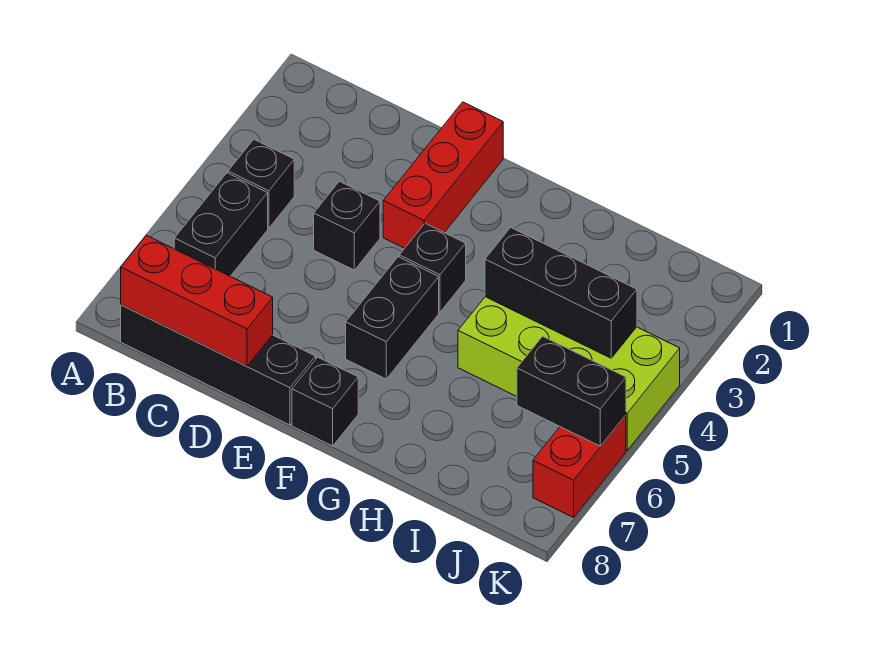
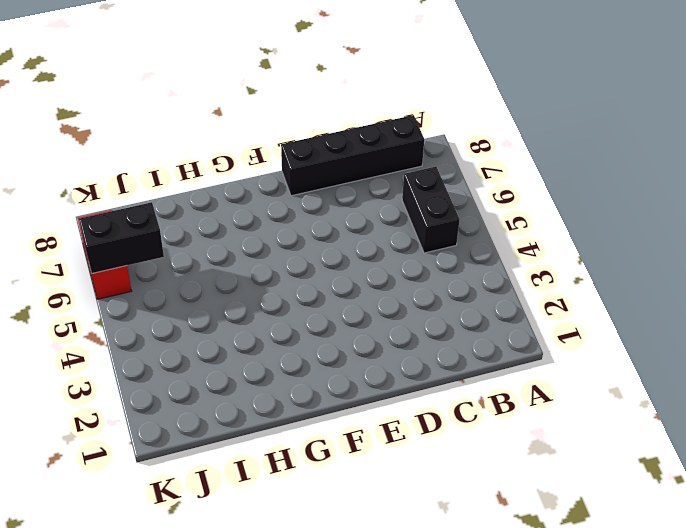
none -> black brick B4 level 1
none -> black brick D4 level 1
none -> red brick E1:E3 level 1

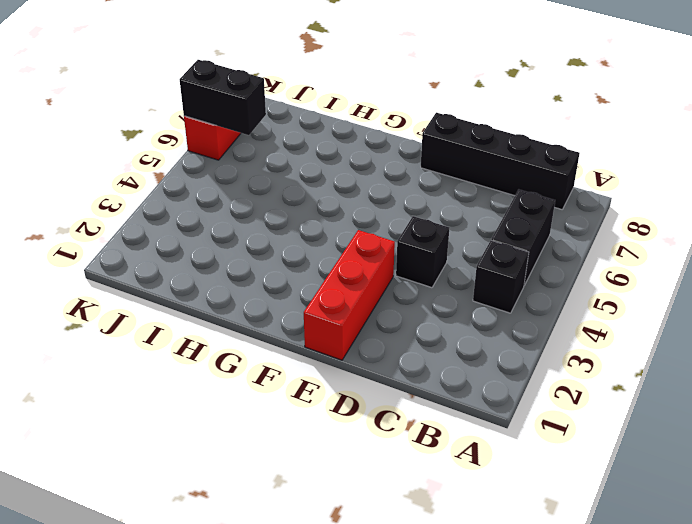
none -> black brick F4 level 1
none -> black brick F5:F6 level 1
none -> black brick F8 level 1

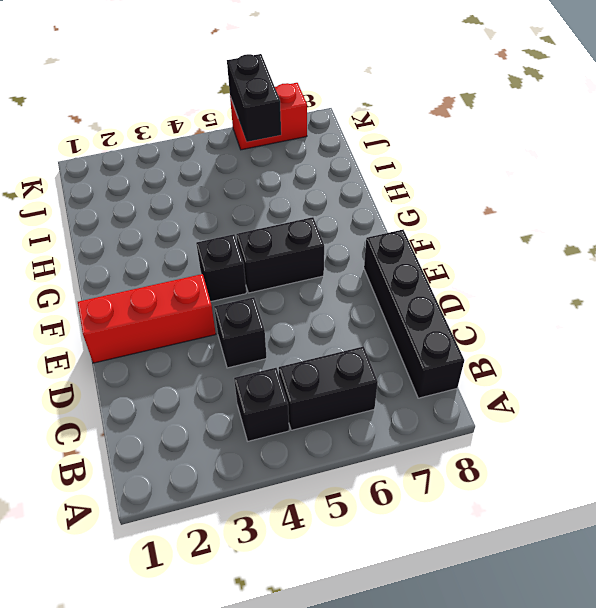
none -> black brick F8 level 1
none -> lime brick H4:K5 level 1
none -> red brick B8:D8 level 2

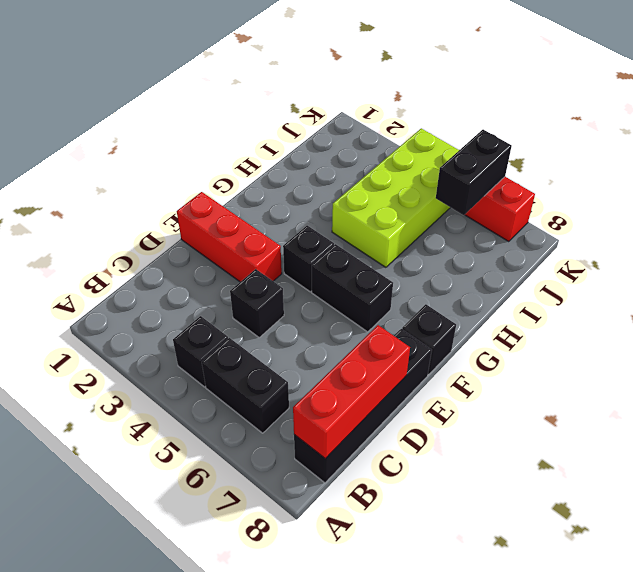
none -> black brick H4:J4 level 2

